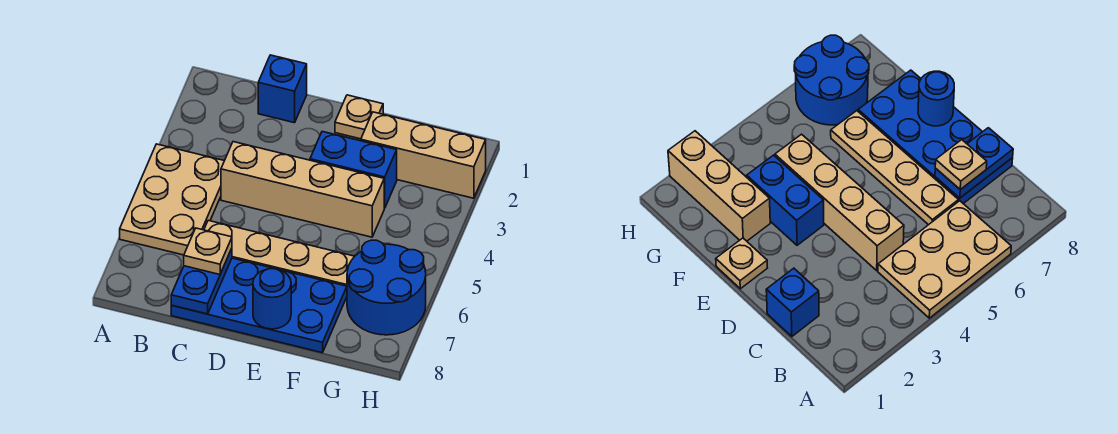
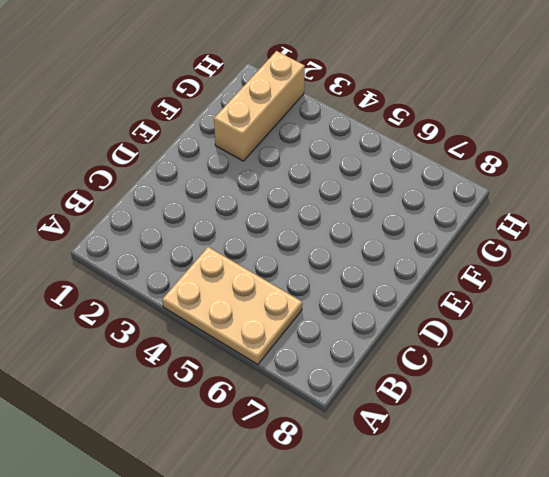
none -> blue brick C1 level 1
none -> tan brick C4:F4 level 1
none -> tan plate C6:F6 level 1

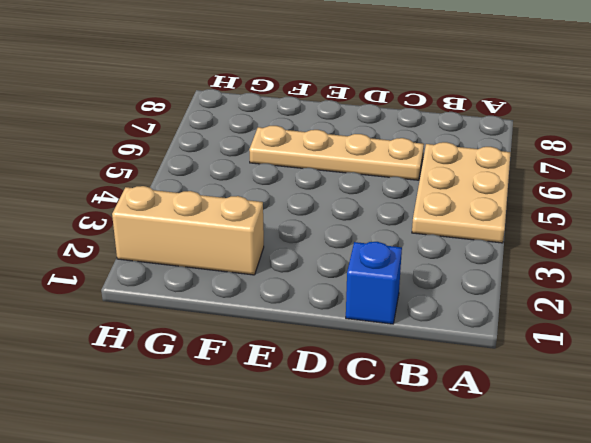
none -> tan brick C4:F4 level 1
none -> blue plate C7:F8 level 1
none -> tan plate E1 level 1

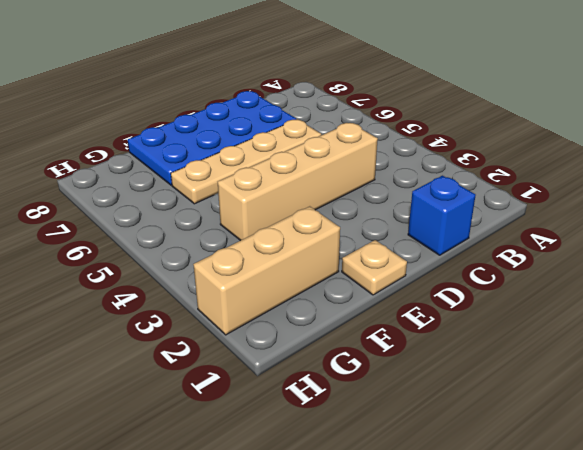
none -> tan plate A4:B6 level 1
none -> blue brick E3:F3 level 1
none -> blue round brick G6:H7 level 1

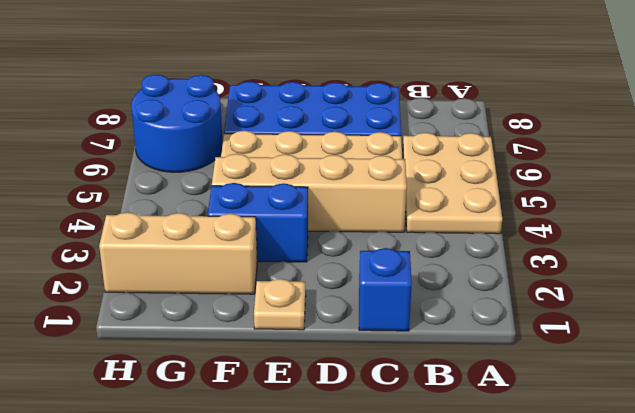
none -> blue plate C7:C8 level 2
none -> blue round brick E8 level 2
none -> tan plate C7 level 3

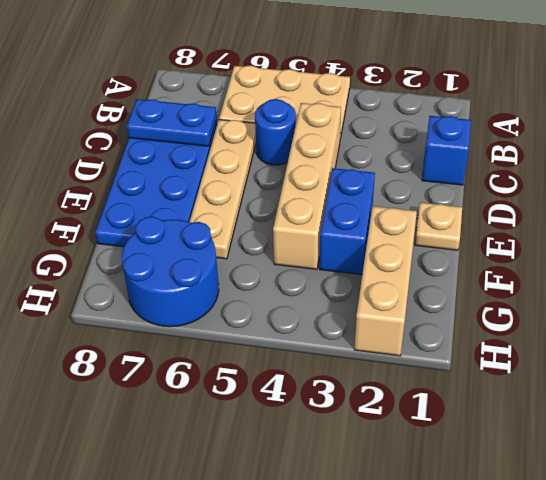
blue round brick C5 level 1 -> blue round brick E8 level 2
none -> tan plate C7 level 3

